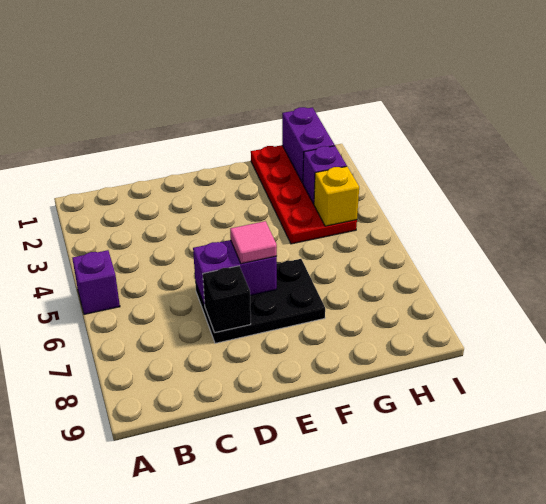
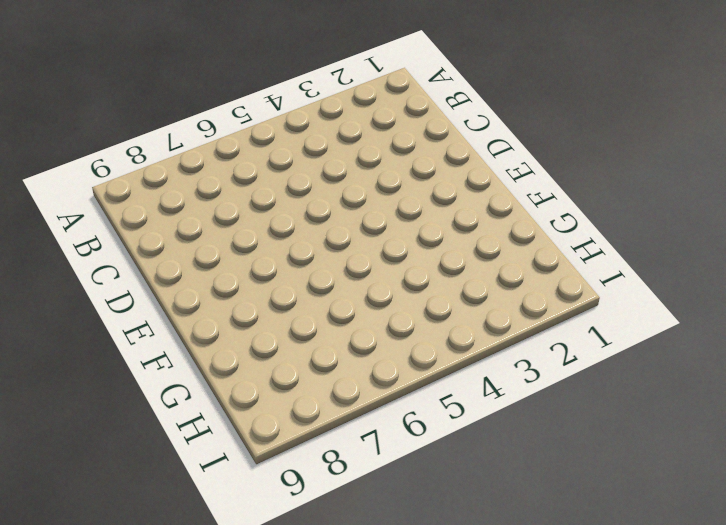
none -> purple brick A5 level 1
none -> black plate D6:F7 level 1

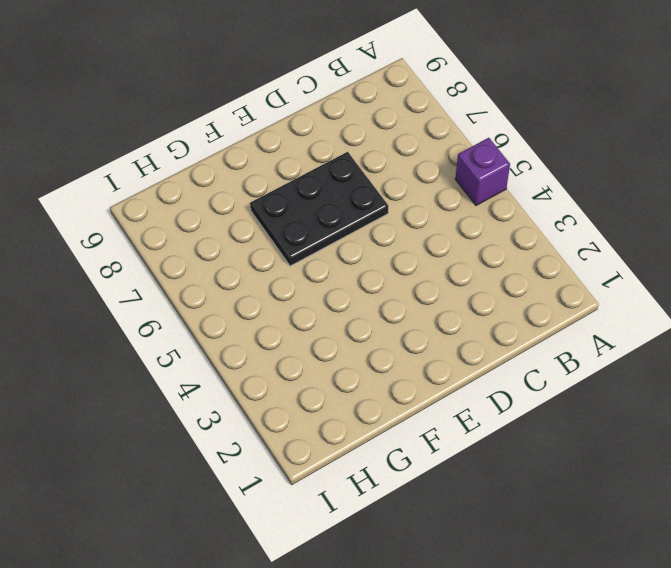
none -> red plate G1:H4 level 1
none -> purple brick D6:E6 level 2

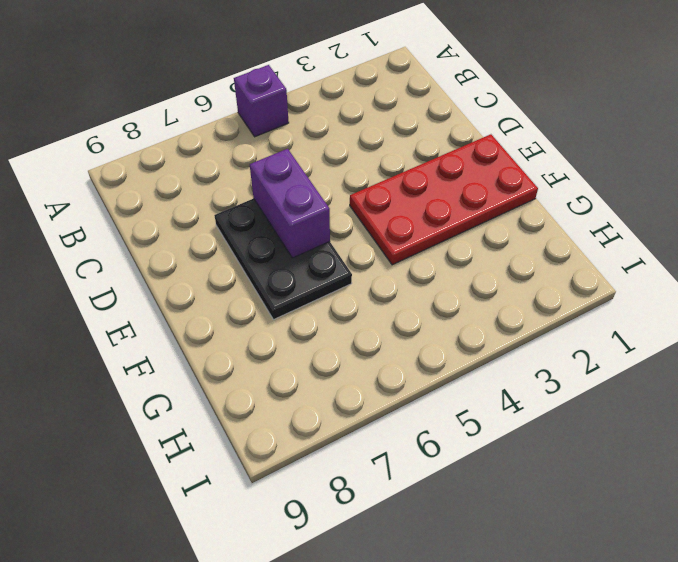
red plate E1:F4 level 1 -> red plate G1:H4 level 1
none -> black brick D7 level 2
none -> purple brick H1:H2 level 2

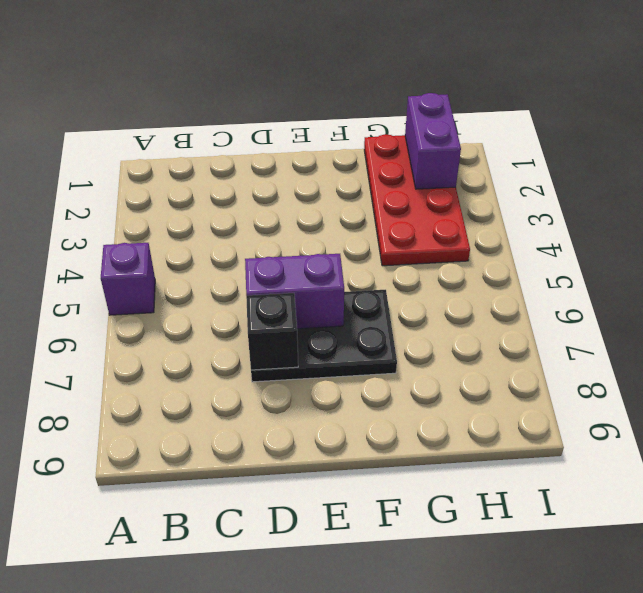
none -> purple brick H3 level 2
none -> yellow brick H4 level 2

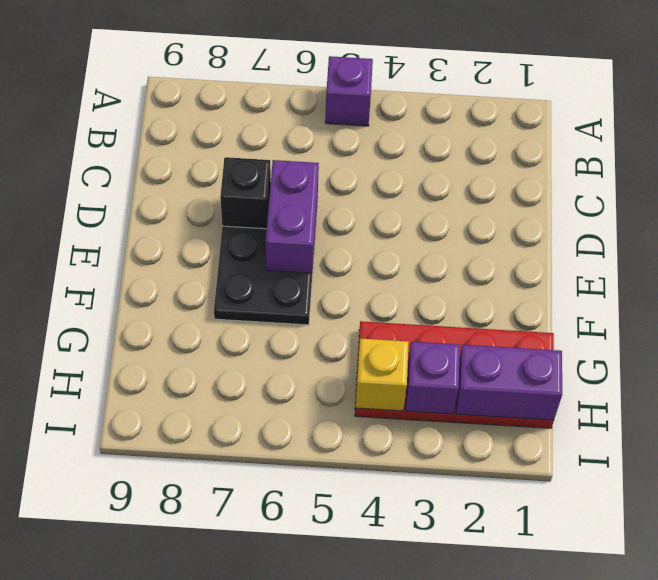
none -> pink tile E6 level 3

